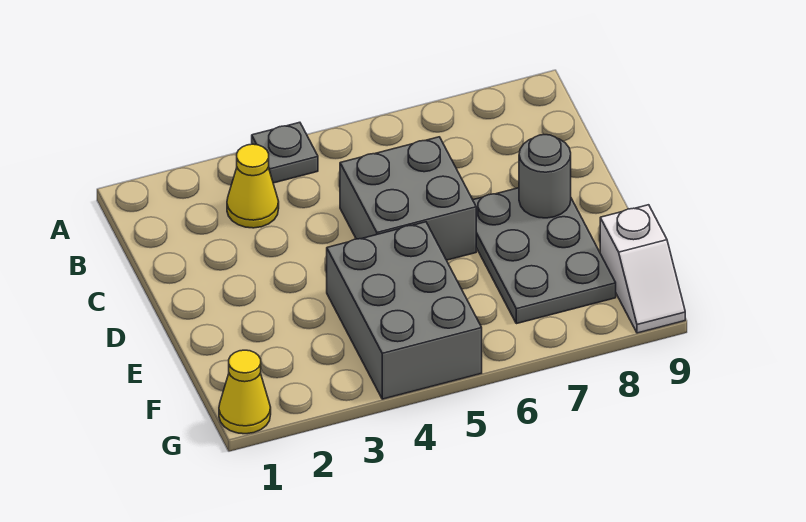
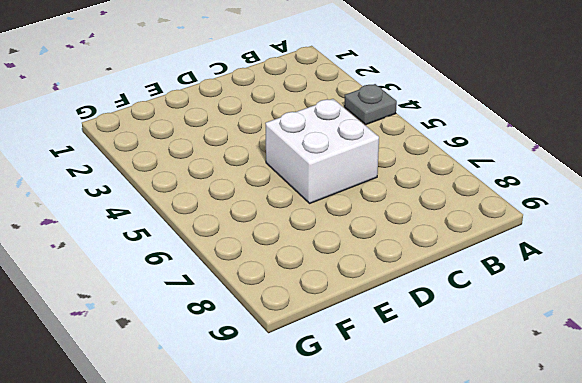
white brick C5:D6 level 1 -> grey brick C5:D6 level 1
none -> yellow cone B3 level 1
none -> grey plate D7:F8 level 1

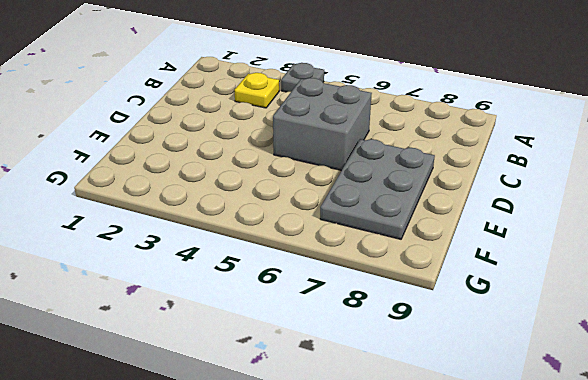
yellow plate B3 level 1 -> yellow cone B3 level 1
none -> grey brick E4:G5 level 1
none -> white slope F9:G9 level 1 top F

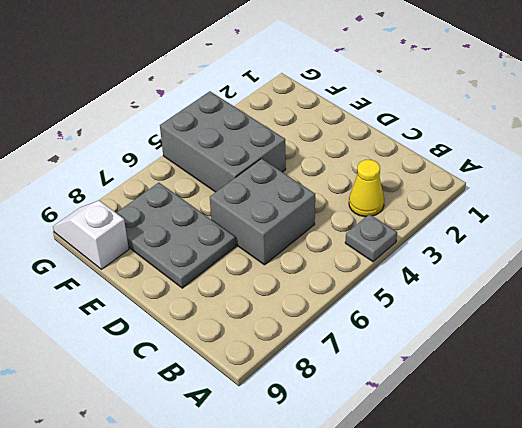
none -> yellow cone G1 level 1
none -> grey round brick D8 level 2

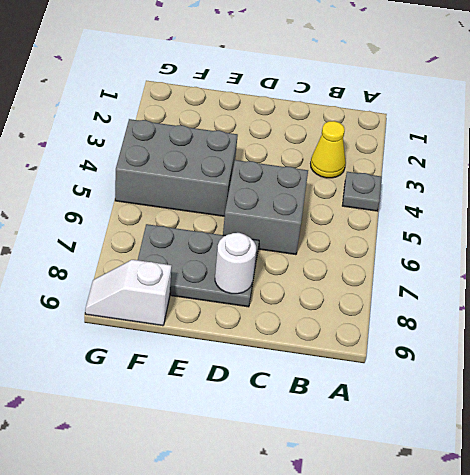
white round brick D8 level 2 -> grey round brick D8 level 2
none -> yellow cone G1 level 1

